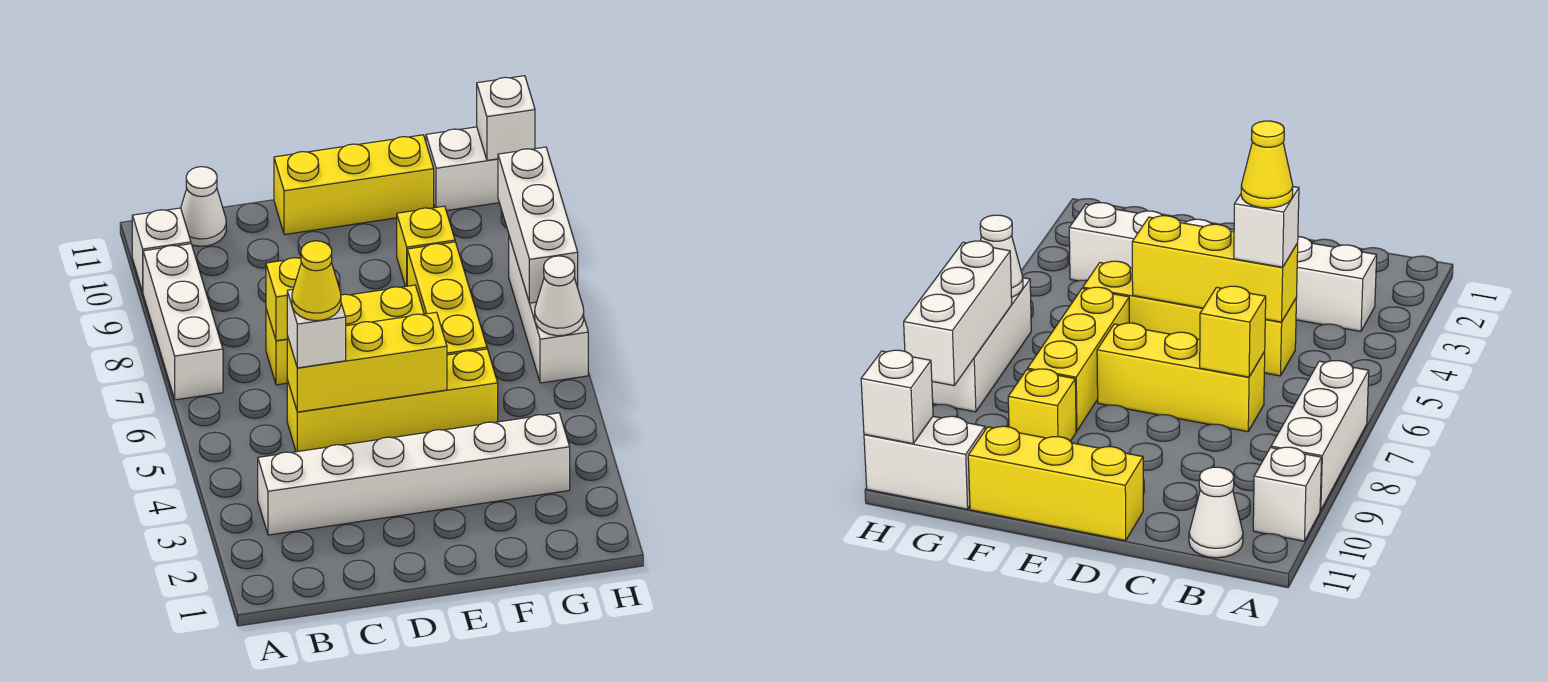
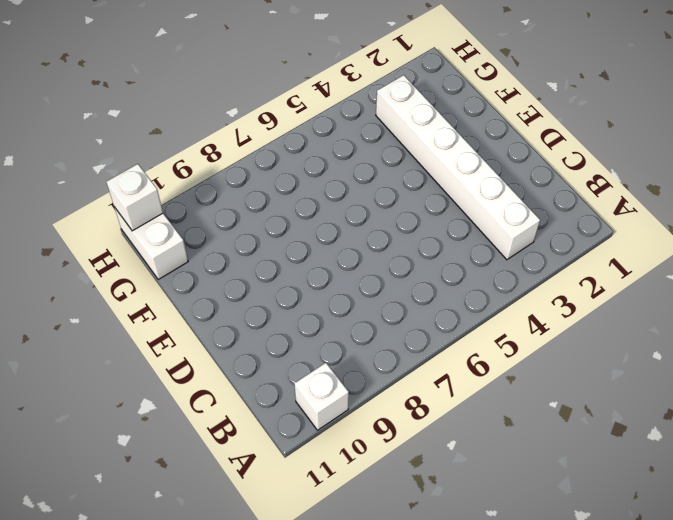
none -> white brick A7:A9 level 1
none -> white cone B11 level 1
none -> yellow brick C5:F5 level 1

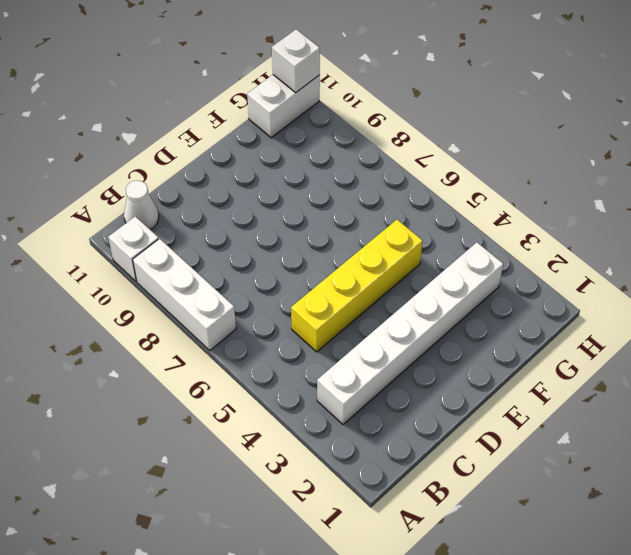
none -> yellow brick C7:E7 level 1
none -> yellow brick D11:F11 level 1
none -> yellow brick F6:F8 level 1

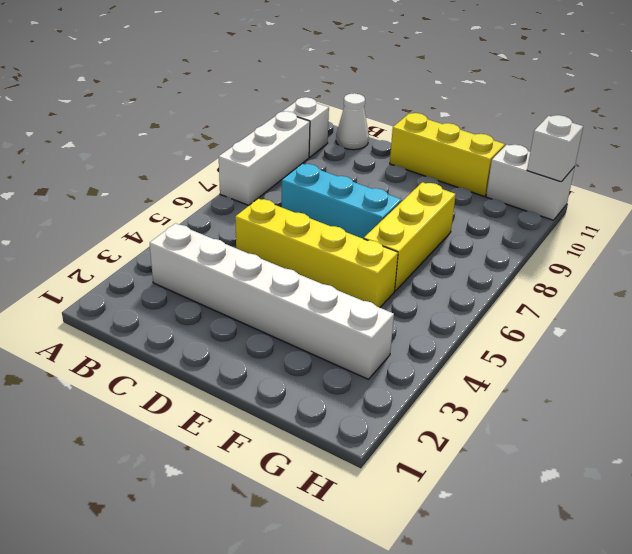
cyan brick C7:E7 level 1 -> yellow brick C7:E7 level 1
none -> yellow brick F9 level 1
none -> white brick H6:H8 level 1
none -> yellow brick C5:E5 level 2

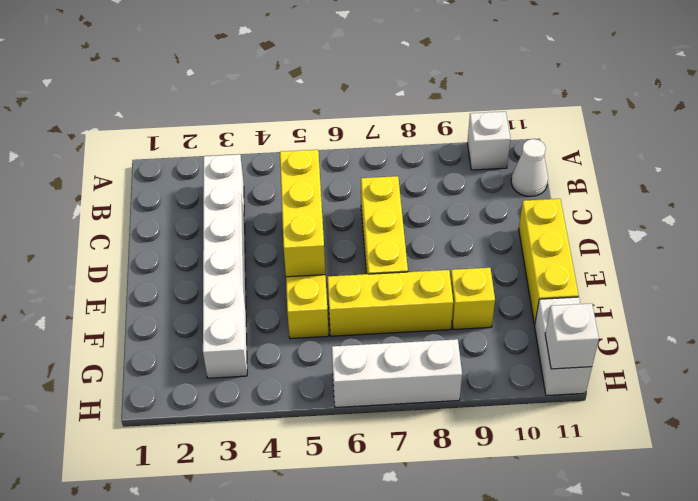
none -> white brick A7:A9 level 1
none -> yellow brick C7 level 2
none -> white cone H6 level 2

